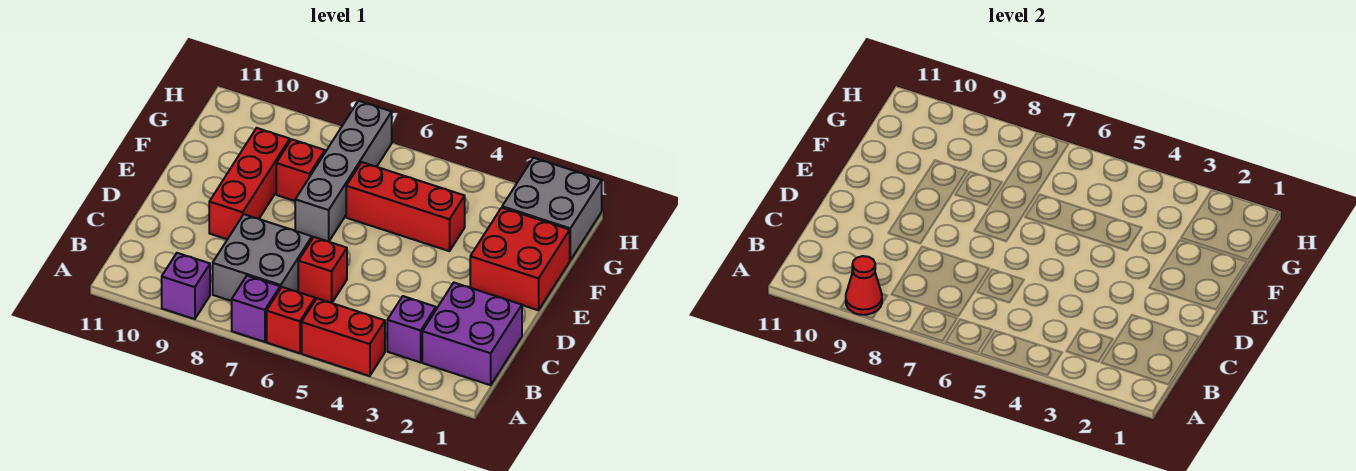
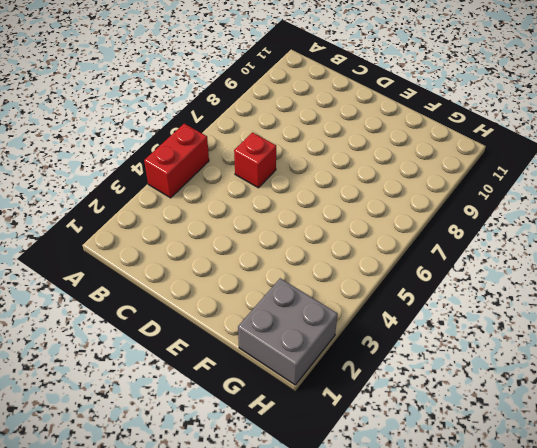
none -> red brick A6 level 1
none -> purple brick A7 level 1
none -> purple brick A9 level 1

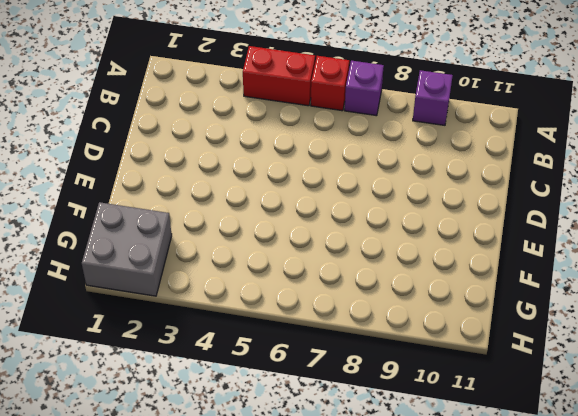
none -> purple brick B1:C2 level 1
none -> purple brick B3 level 1
none -> grey brick B7:C8 level 1

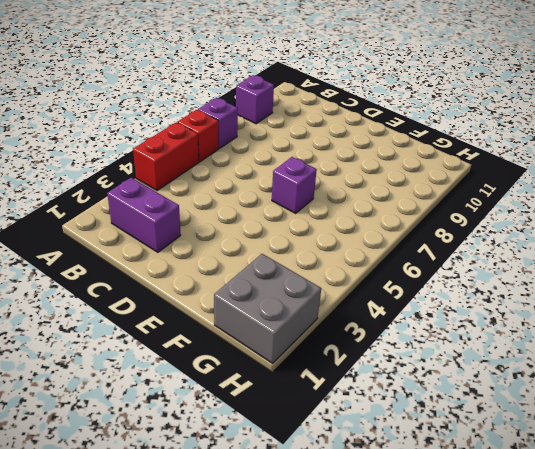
purple brick B2:C2 level 1 -> purple brick B1:C2 level 1
purple brick E6 level 1 -> purple brick B3 level 1
none -> grey brick B7:C8 level 1
none -> red brick C6 level 1
none -> red brick D9:F9 level 1

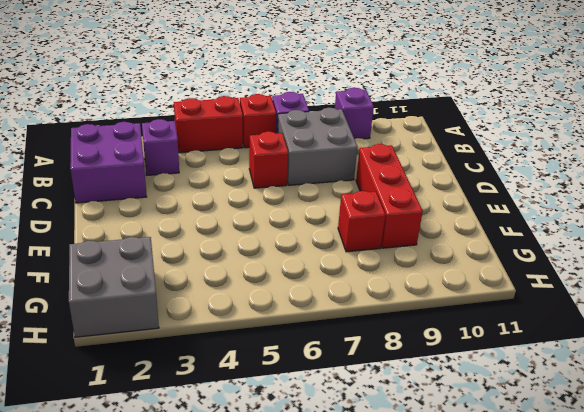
none -> red brick E1:F2 level 1
none -> grey brick E7:H7 level 1
none -> red brick F4:F6 level 1

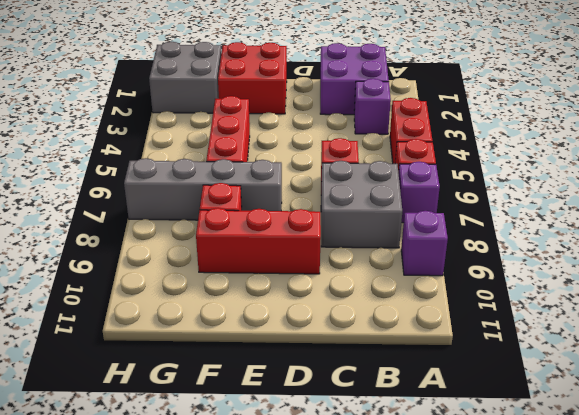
none -> red cone A9 level 2

